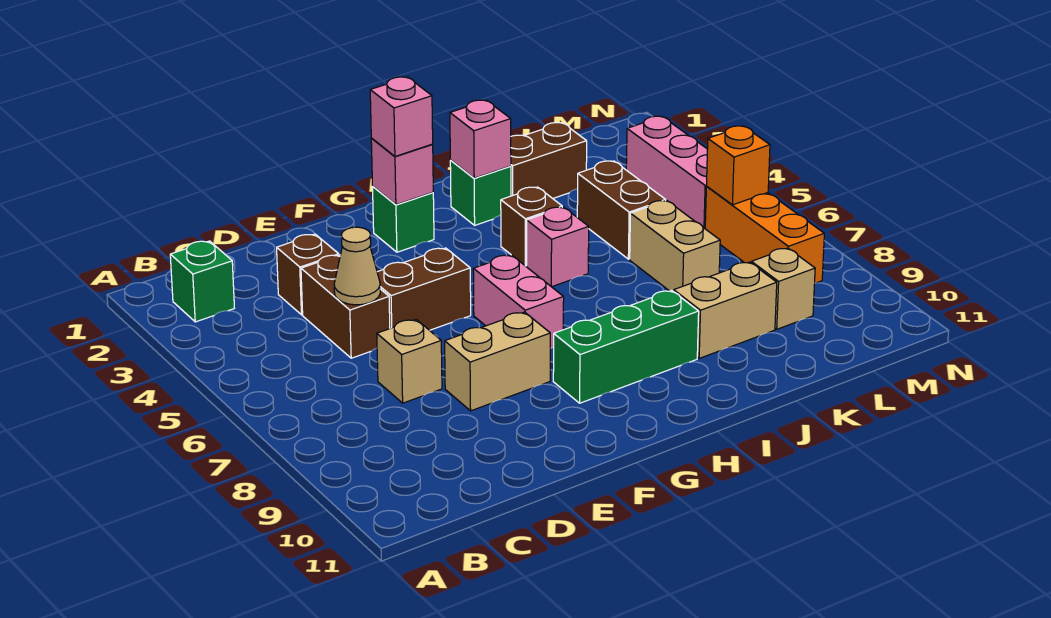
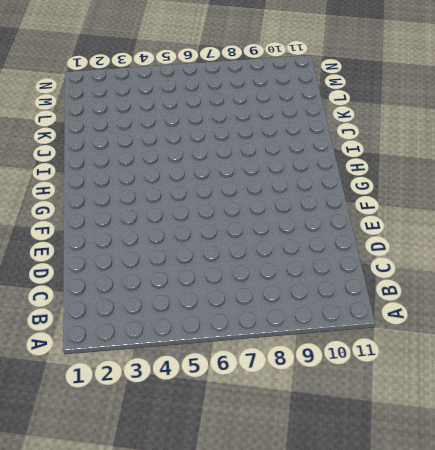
none -> green brick B2 level 1
none -> brown brick D3 level 1
none -> brown brick D4:D5 level 1

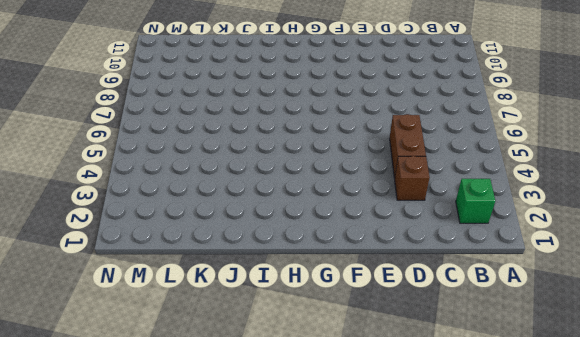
none -> tan brick D7 level 1
none -> brown brick E5:F5 level 1
none -> tan brick E8:F8 level 1

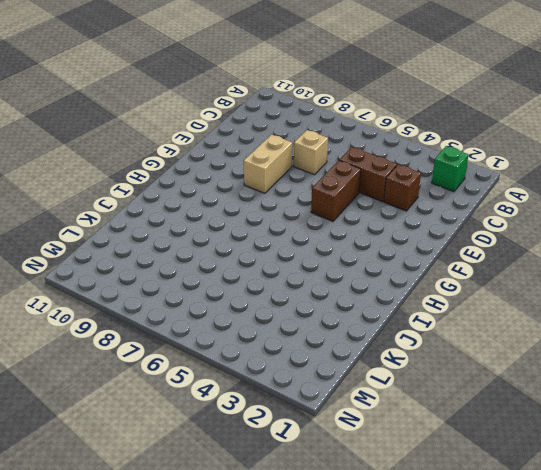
none -> green brick G2 level 1
none -> pink brick G6:G7 level 1
none -> green brick G9:I9 level 1

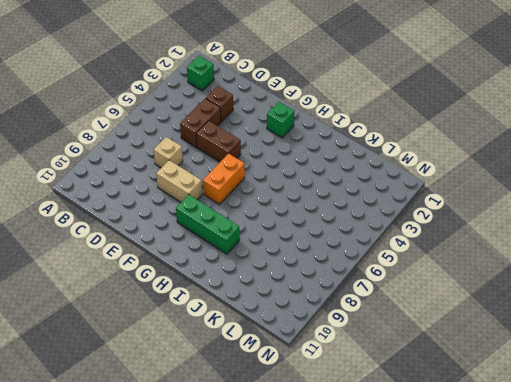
orange brick G6:G7 level 1 -> pink brick G6:G7 level 1
none -> green brick I2 level 1
none -> brown brick I4 level 1
none -> pink brick I5 level 1

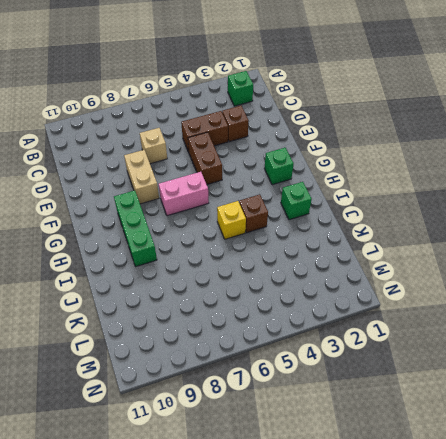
yellow brick I5 level 1 -> pink brick I5 level 1
none -> brown brick J2:K2 level 1
none -> tan brick J9:K9 level 1
none -> brown brick K4:K5 level 1

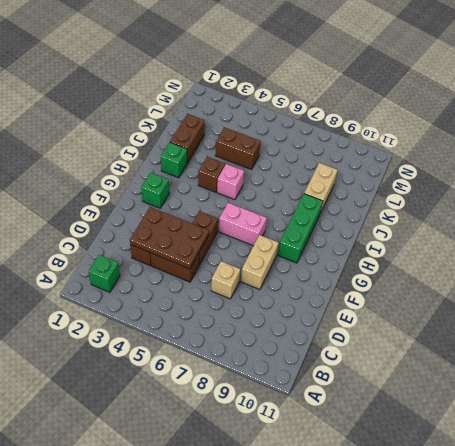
brown plate D3:E5 level 2 -> tan cone D5 level 2
none -> tan brick K6:K7 level 1
none -> tan brick L9 level 1
none -> pink brick M3:M5 level 1

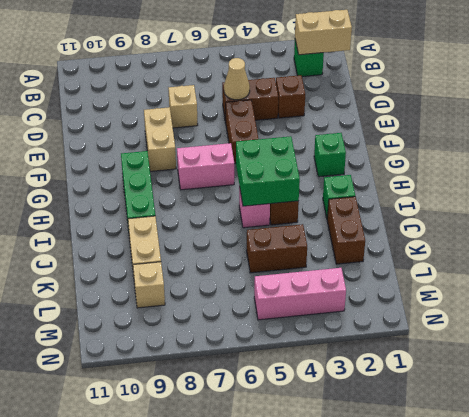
tan brick B1:B2 level 2 -> tan brick K6:K7 level 1
green brick H4:I5 level 2 -> none
none -> orange brick M6:M8 level 1
none -> pink brick G2 level 2
none -> pink brick I2 level 2

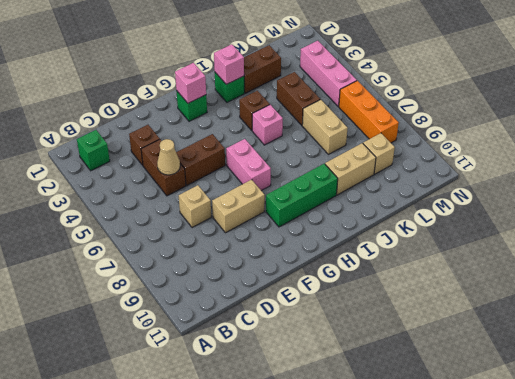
none -> orange brick M6 level 2
none -> pink brick G2 level 3

